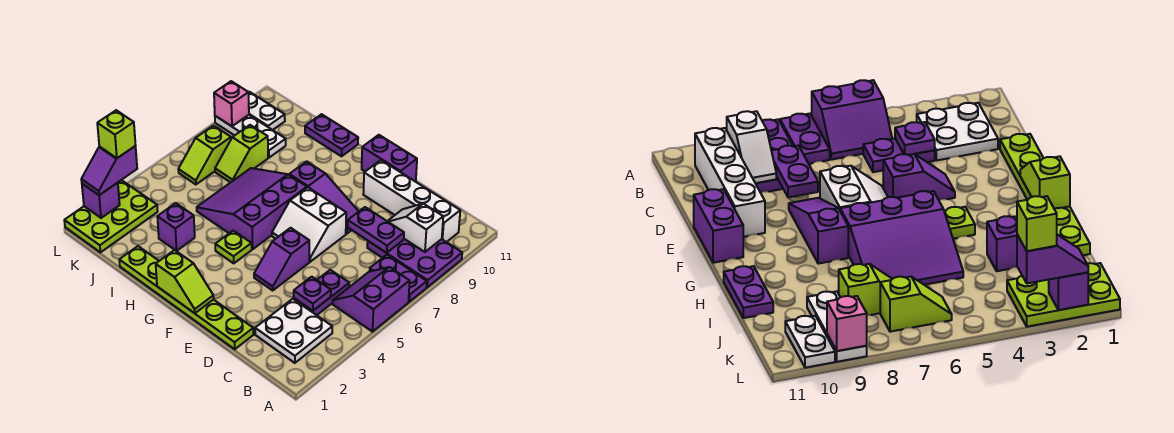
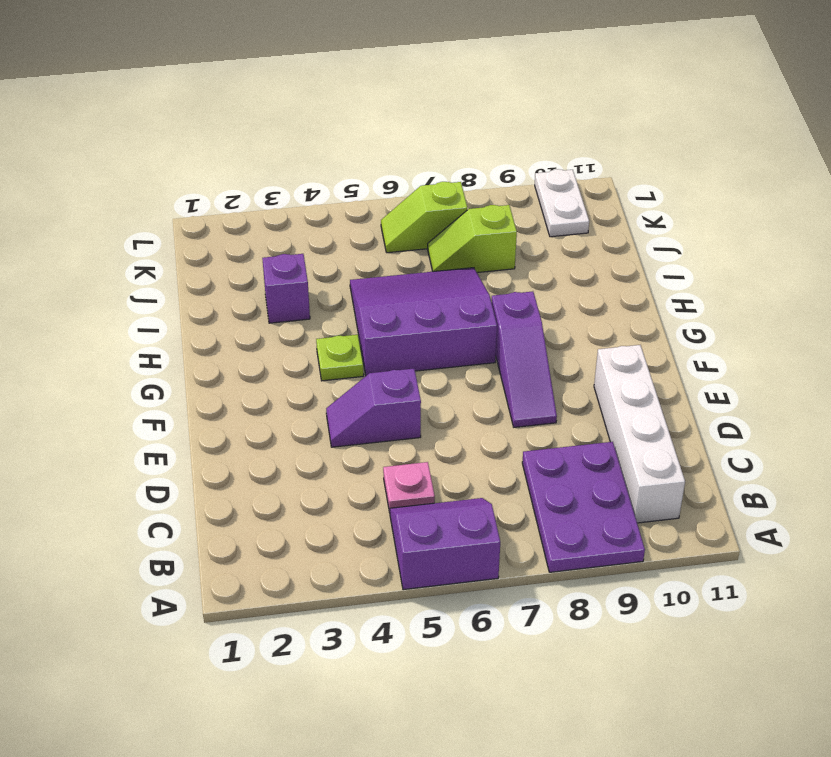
pink plate C5 level 1 -> purple plate C4:C5 level 1
none -> purple plate A7:B7 level 1
none -> white plate B2:C3 level 1
none -> lime plate D1:I1 level 1

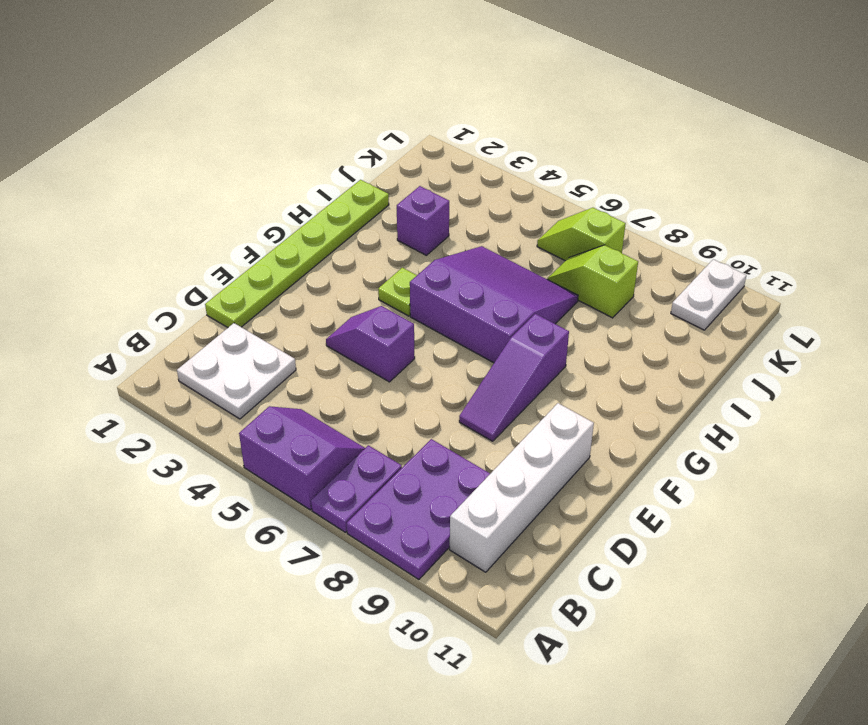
none -> purple plate C4:C5 level 1
none -> white slope E6:F7 level 1 top 7
none -> purple brick E11:F11 level 1

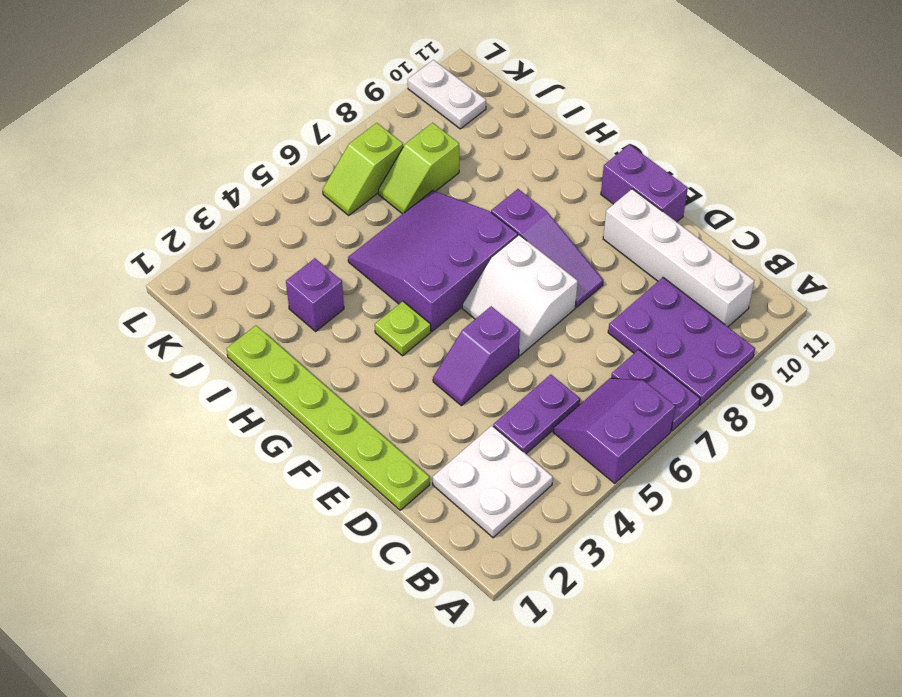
none -> purple plate H11:I11 level 1
none -> white plate J9:L9 level 1
none -> lime plate K1:L3 level 1

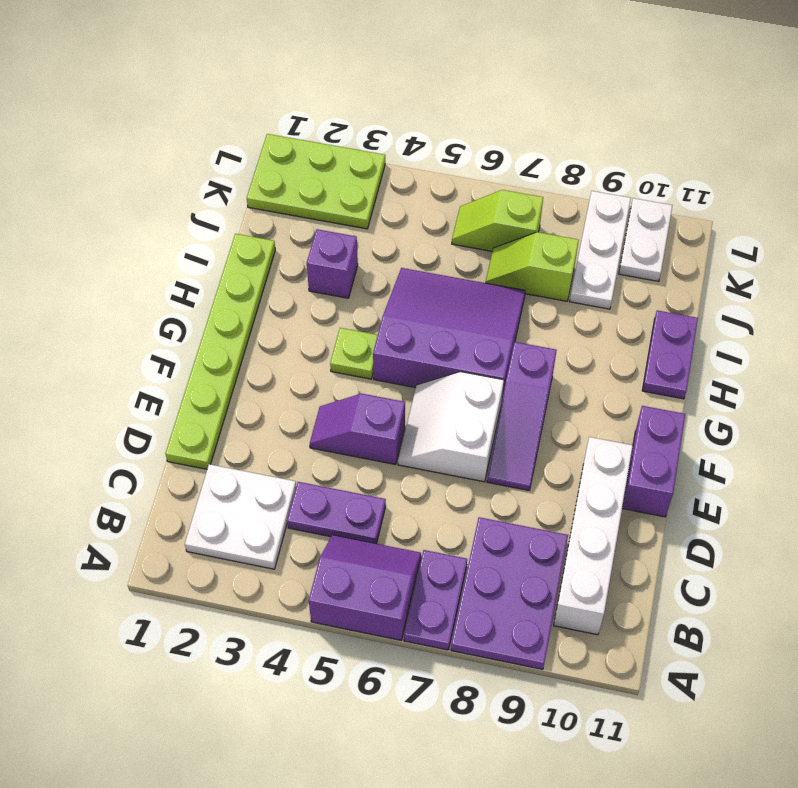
none -> white slope B9:C9 level 2 top B
none -> purple plate C4 level 2
none -> purple plate C8:D8 level 2

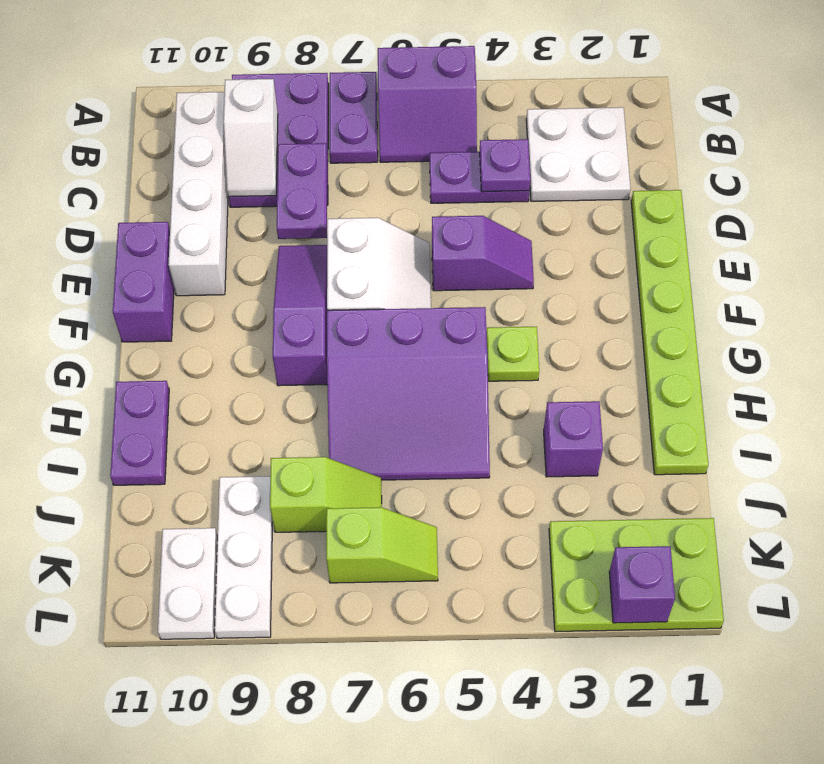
none -> lime slope F1:G1 level 2 top G
none -> pink brick L9 level 2
none -> purple slope L2:L3 level 3 top 3

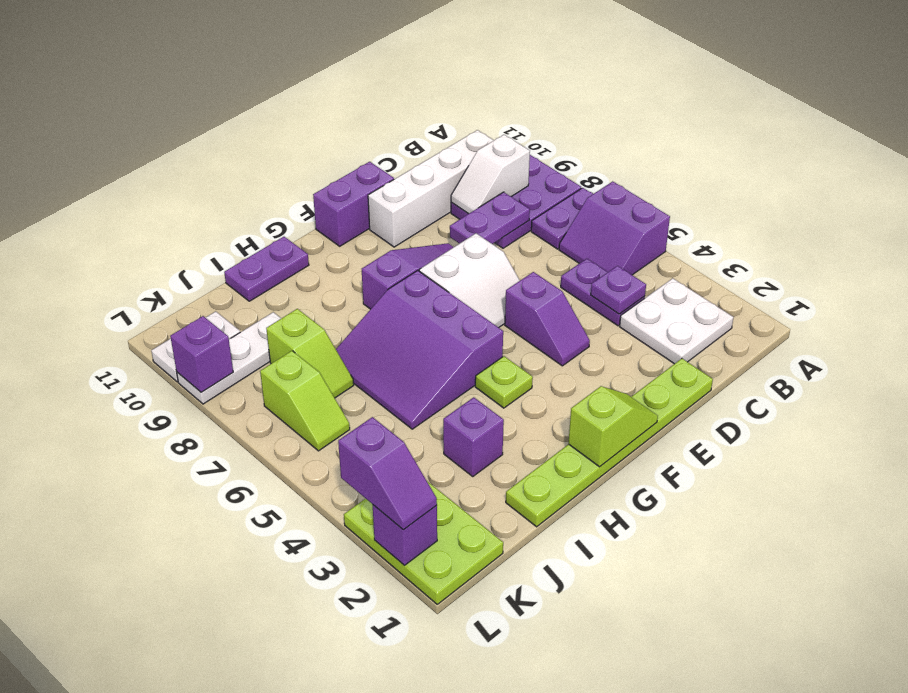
purple brick L9 level 2 -> pink brick L9 level 2
none -> lime brick L3 level 4

